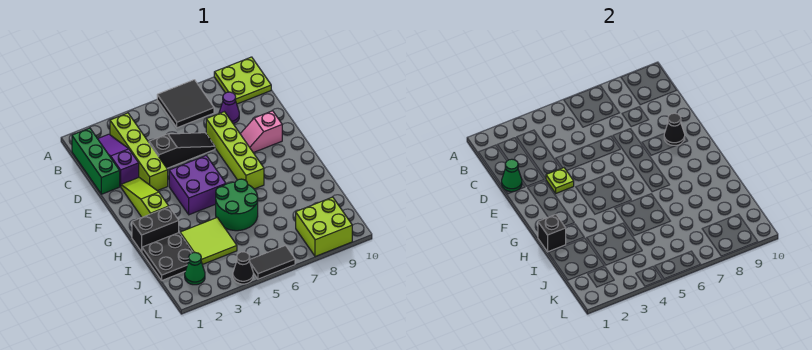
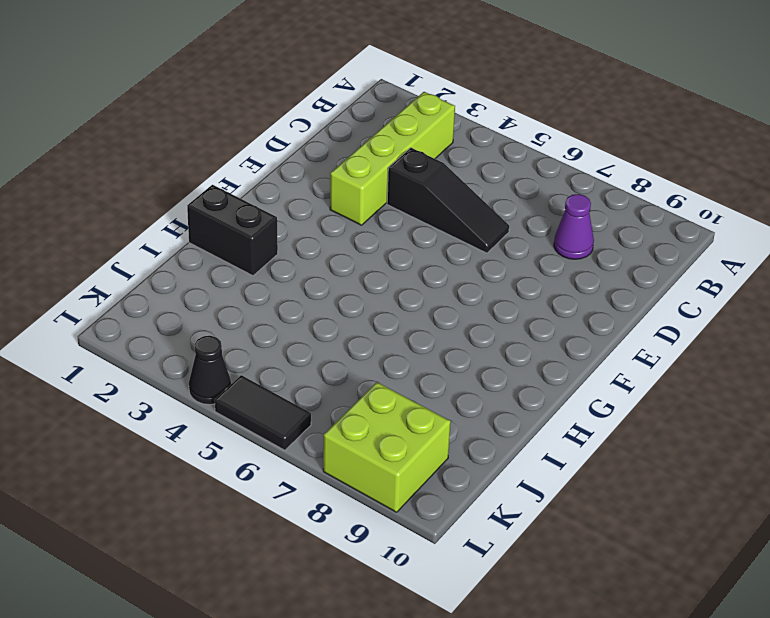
none -> black tile A6:B7 level 1
none -> lime plate A9:B10 level 1
none -> green brick B1:D1 level 1

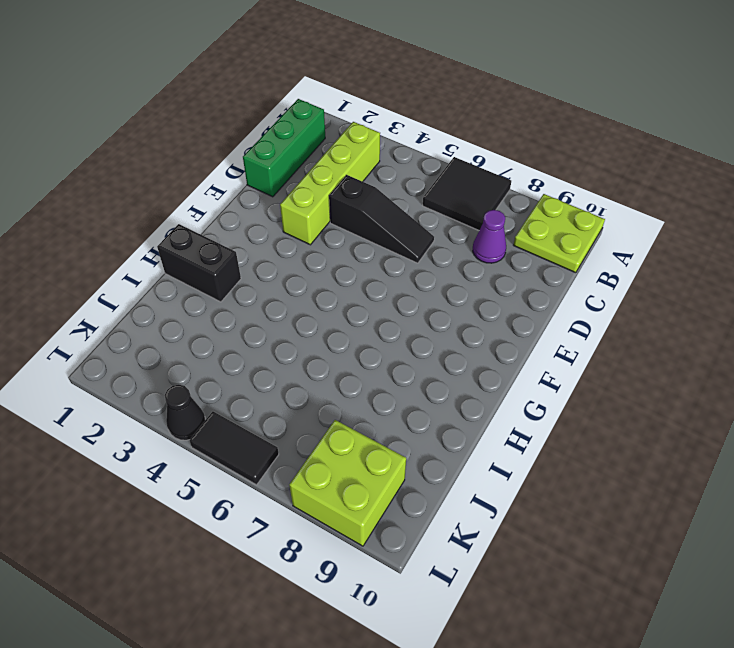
none -> purple slope B2:D2 level 1 top D
none -> lime brick D7:G7 level 1
none -> lime slope E2:G2 level 1 top G

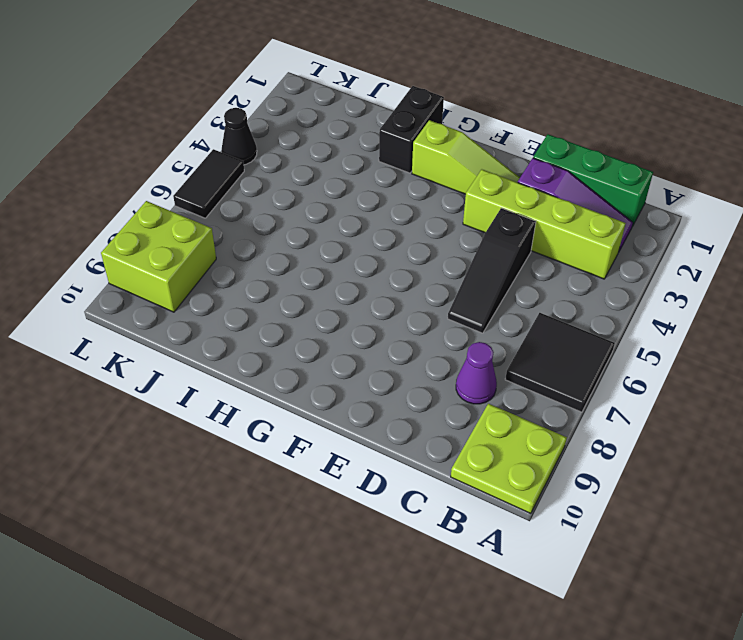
none -> lime brick D7:G7 level 1
none -> pink slope E8:E9 level 1 top 9
none -> purple brick F4:G5 level 1

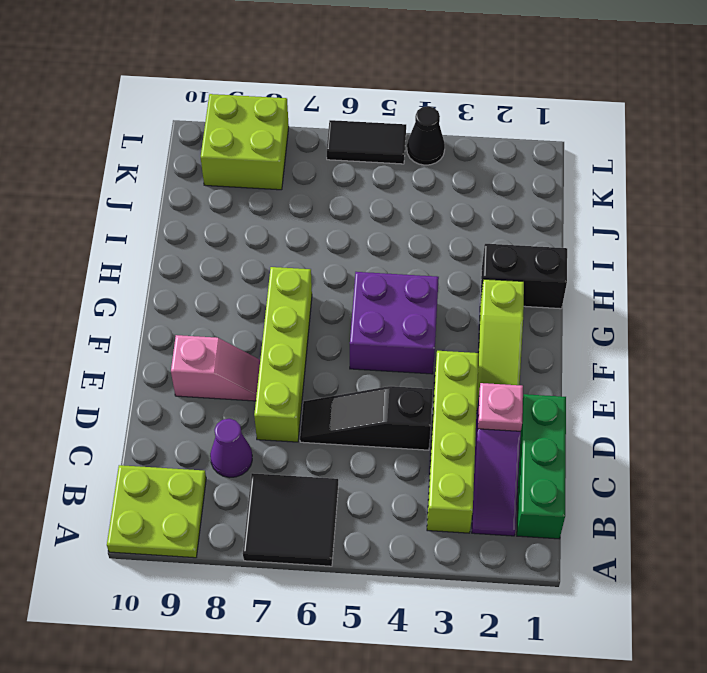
pink plate D2 level 2 -> none
none -> green round brick H5:I6 level 1
none -> black plate I1:J2 level 1
none -> lime tile I3:J4 level 1

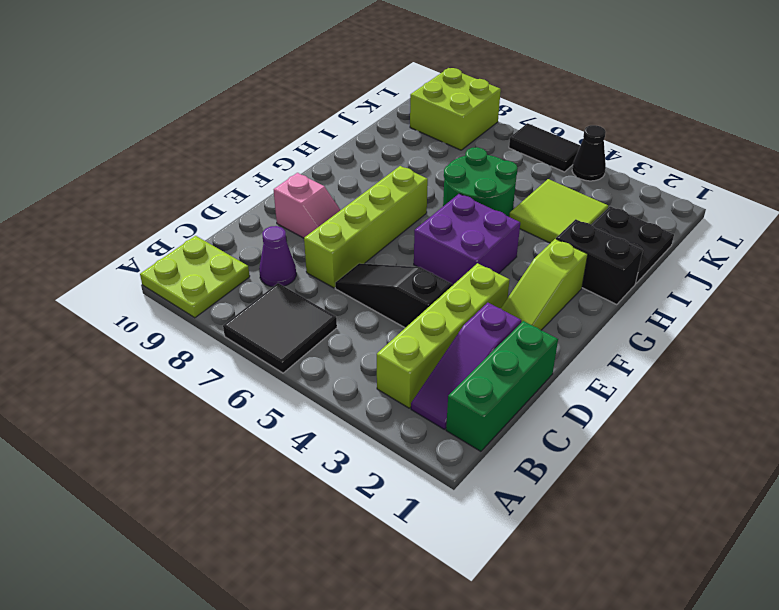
none -> green cone K2 level 1
none -> green cone D1 level 2
none -> lime plate E3 level 2

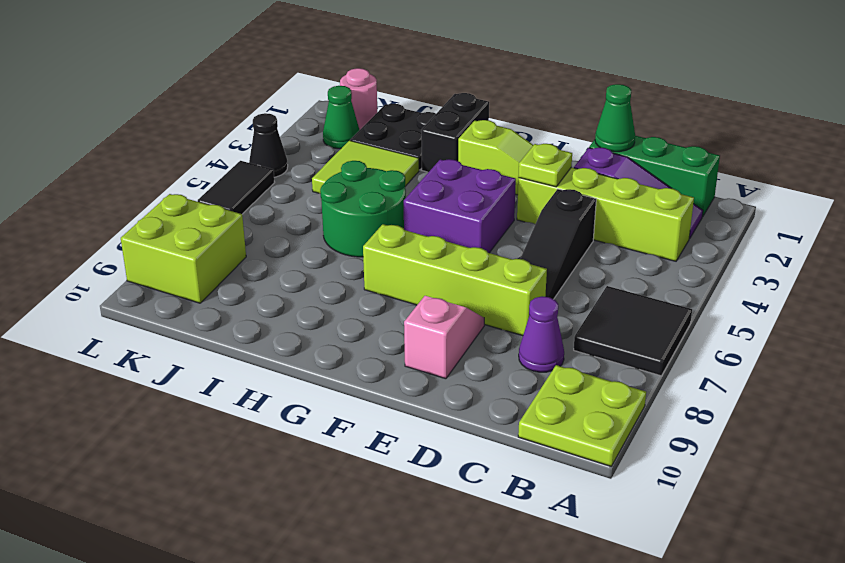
pink round brick K1 level 1 -> none
none -> black cone E9 level 2
none -> black brick H1 level 2

